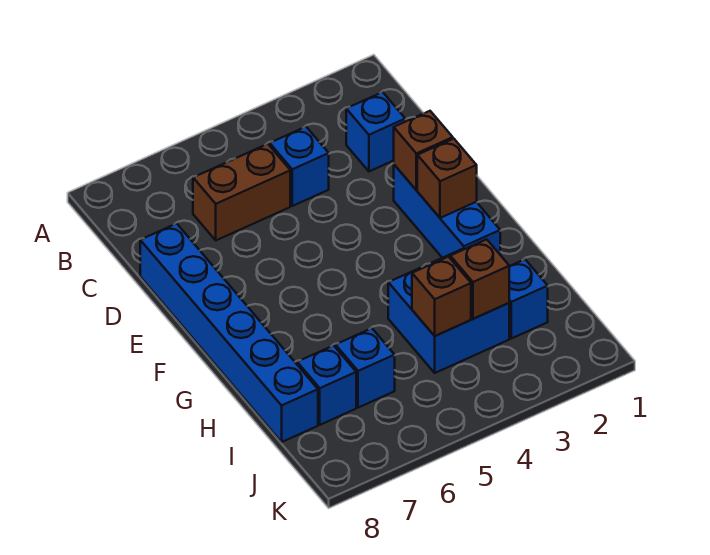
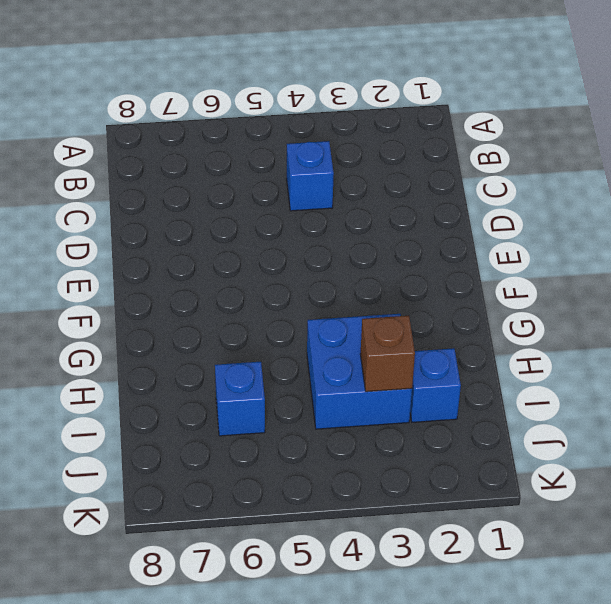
none -> blue brick C2 level 1
none -> brown brick C5:C6 level 1
none -> blue brick D8:I8 level 1

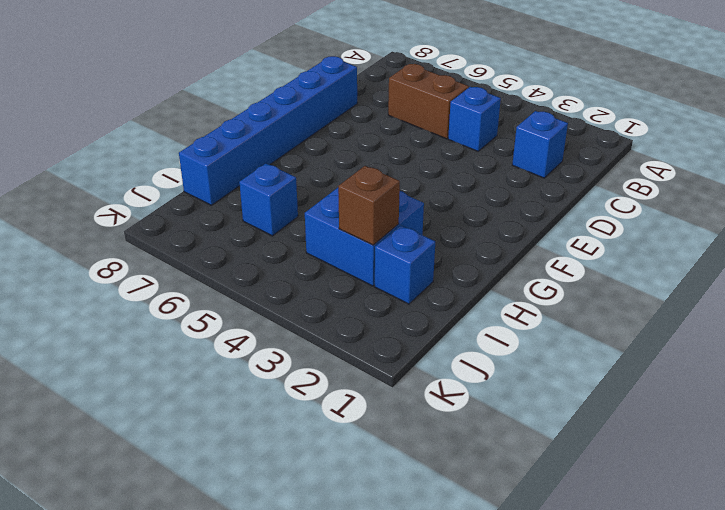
none -> blue brick E2:G2 level 1
none -> blue brick I7 level 1
none -> brown brick E2 level 2

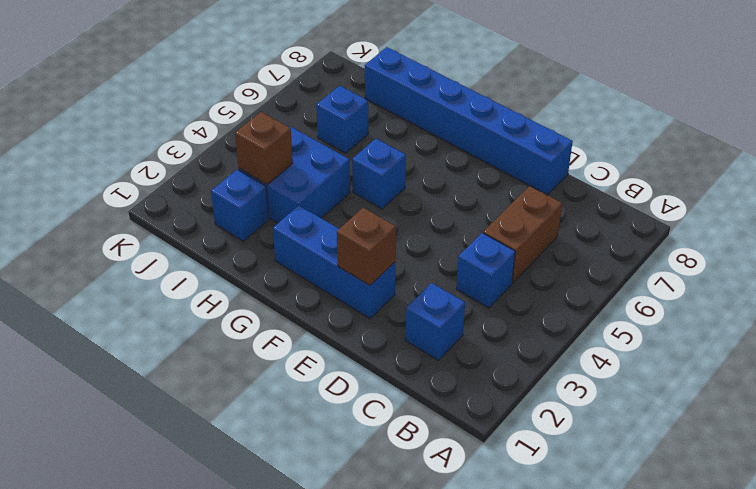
blue brick G5 level 1 -> blue brick I7 level 1
none -> brown brick F2 level 2
none -> brown brick I4 level 2

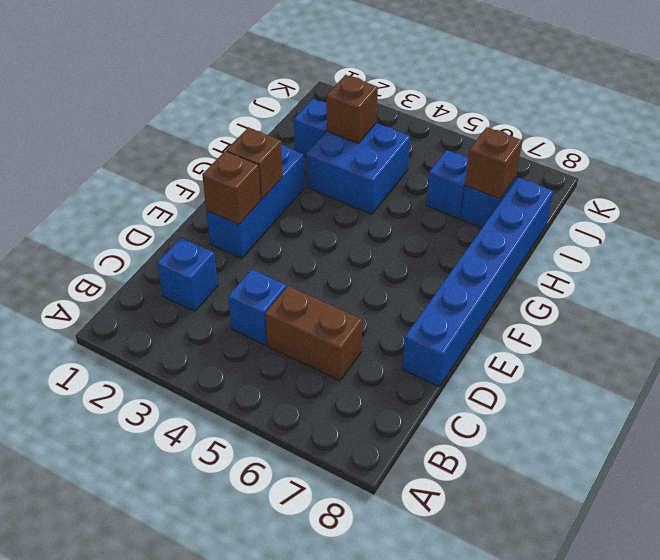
brown brick I7 level 2 -> brown brick I4 level 2

